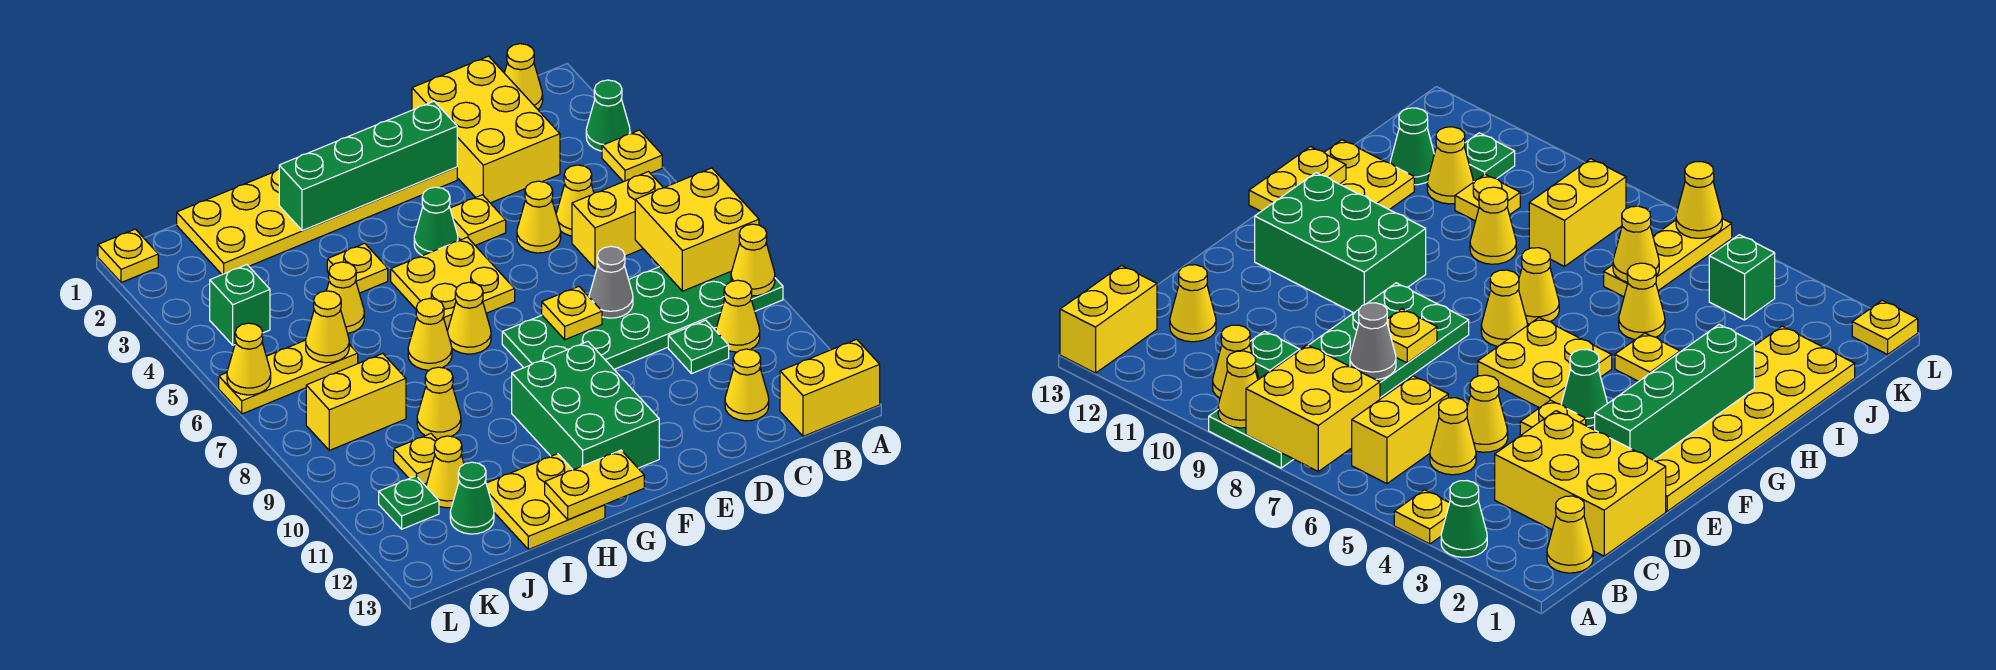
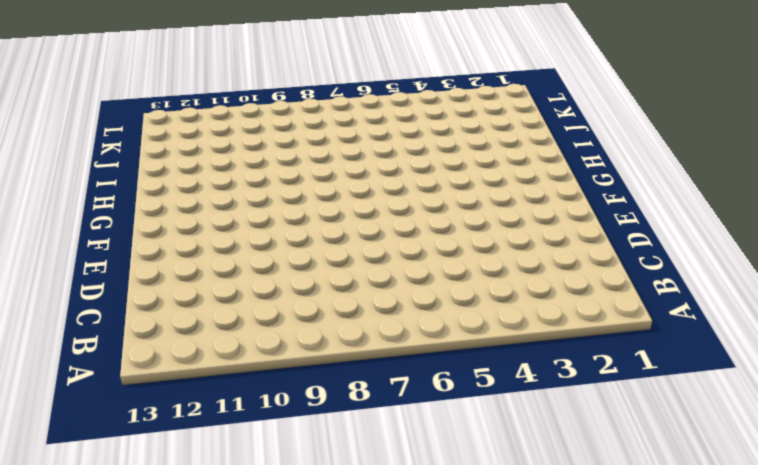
none -> green cone A3 level 1
none -> yellow plate A4 level 1
none -> green plate A8:F9 level 1
none -> yellow brick A13:B13 level 1

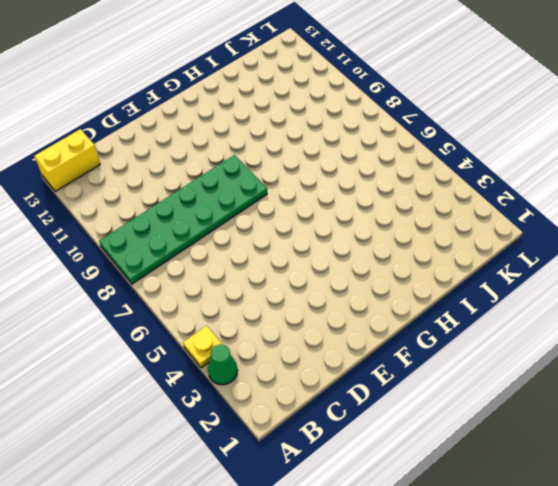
none -> yellow cone B1 level 1
none -> yellow brick B6:C6 level 1
none -> yellow cone B10 level 1
none -> yellow brick C1:D3 level 1

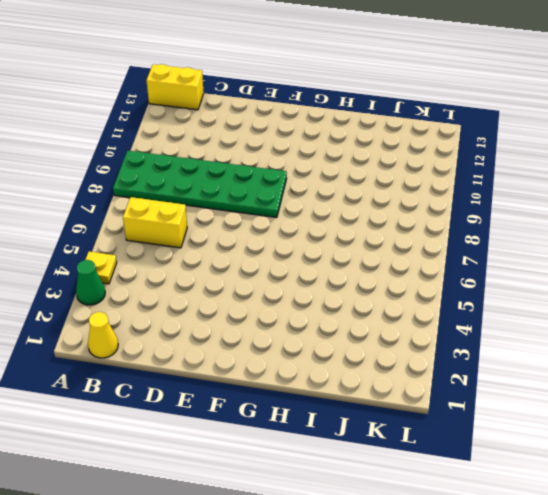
none -> yellow cone B10 level 1
none -> yellow brick C1:D3 level 1
none -> yellow cone C5 level 1
none -> green plate C10 level 1

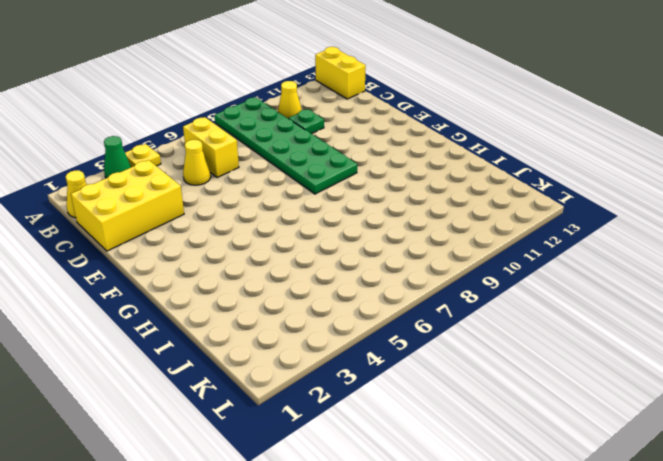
none -> yellow cone C12 level 1
none -> yellow cone D5 level 1
none -> yellow plate E1:J2 level 1
none -> yellow plate E4 level 1

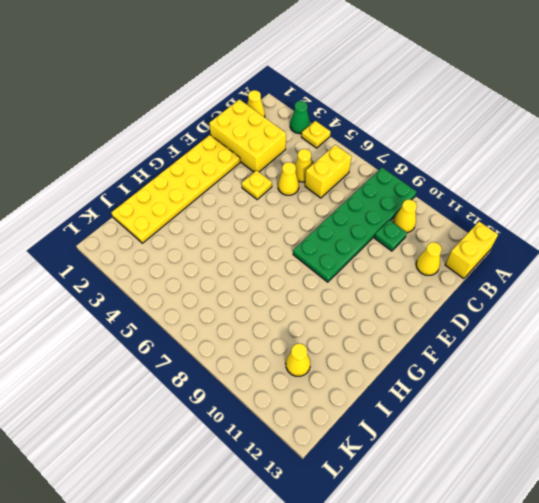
none -> green cone F4 level 1
none -> yellow plate F5:G6 level 1
none -> green brick F10:G12 level 1
none -> yellow cone G7 level 1

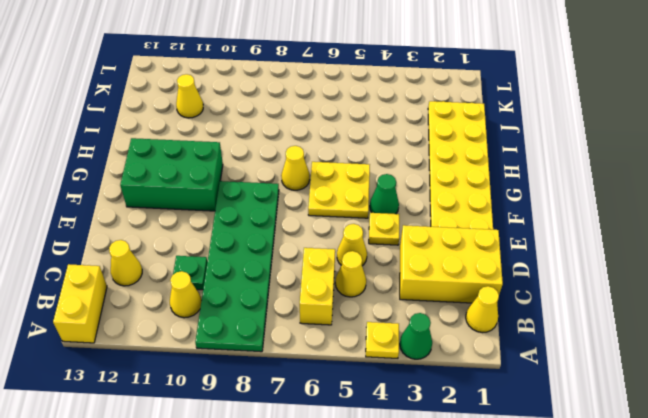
none -> yellow plate H4 level 1
none -> yellow cone H7 level 1
none -> yellow plate H12:I13 level 1
none -> yellow cone I5 level 1

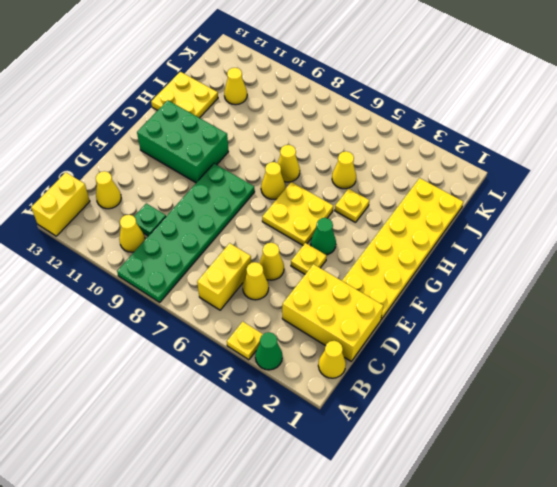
none -> yellow cone I9 level 1
none -> yellow plate J6:L6 level 1
none -> yellow brick J8:K8 level 1
none -> yellow plate J10 level 1

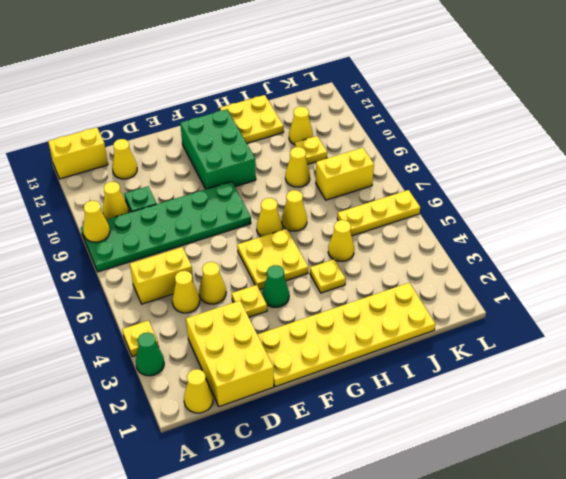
none -> green cone J12 level 1
none -> green brick K4 level 1
none -> green plate K11 level 1
none -> yellow plate L1 level 1

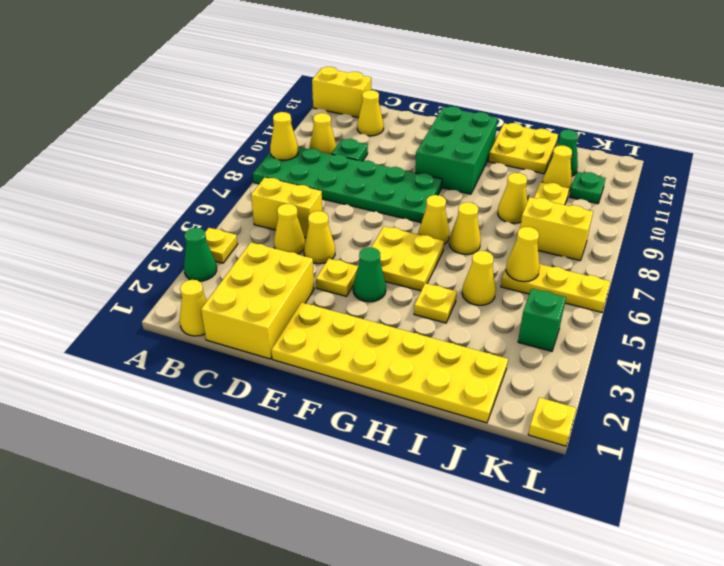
none -> yellow brick A7:B8 level 2
none -> grey cone D8 level 2
none -> green brick E2:H2 level 2
none -> yellow plate E8 level 2

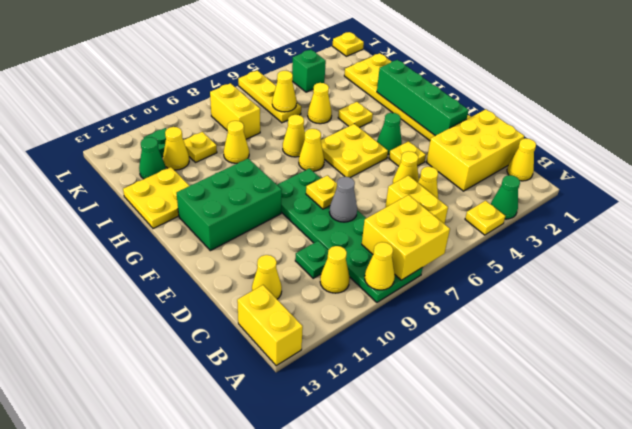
none -> yellow plate G13:H13 level 2
none -> yellow cone L6 level 2

